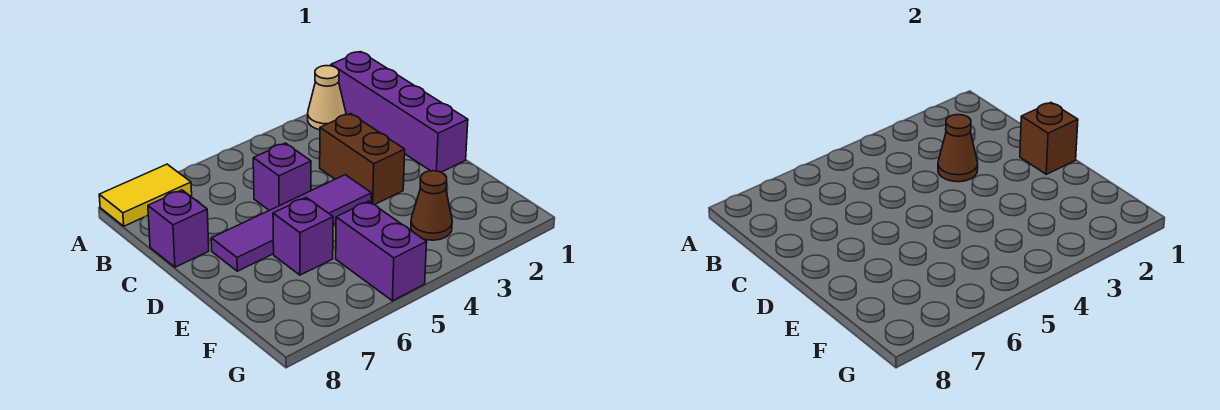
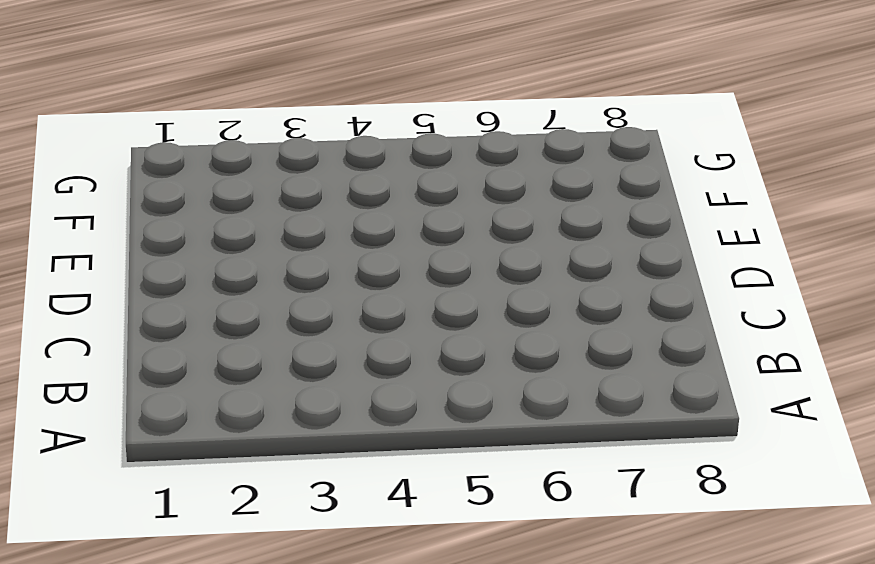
none -> purple brick A1:D1 level 1
none -> tan cone A2 level 1
none -> yellow tile A7:A8 level 1

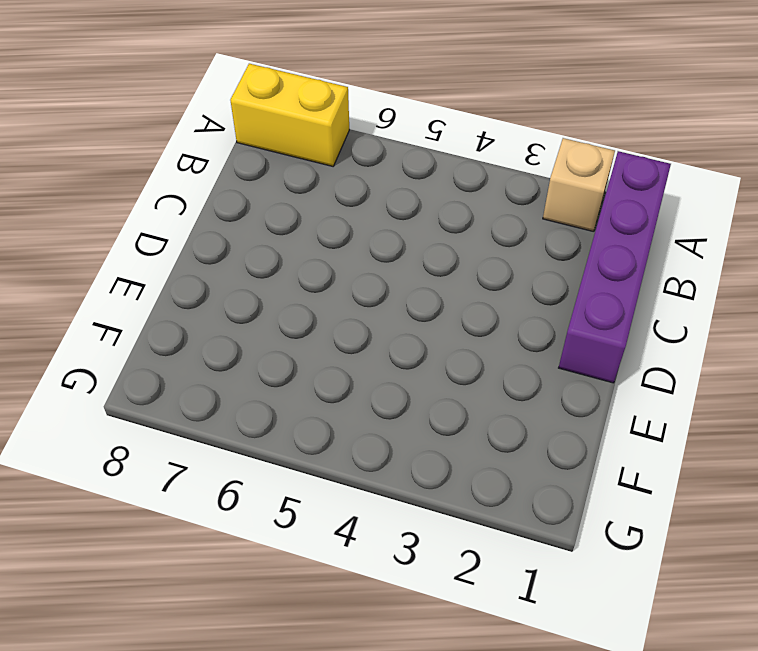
tan brick A2 level 1 -> tan cone A2 level 1
yellow brick A7:A8 level 1 -> yellow tile A7:A8 level 1
none -> brown brick C3:D3 level 1
none -> purple brick C5 level 1
none -> purple brick C8 level 1

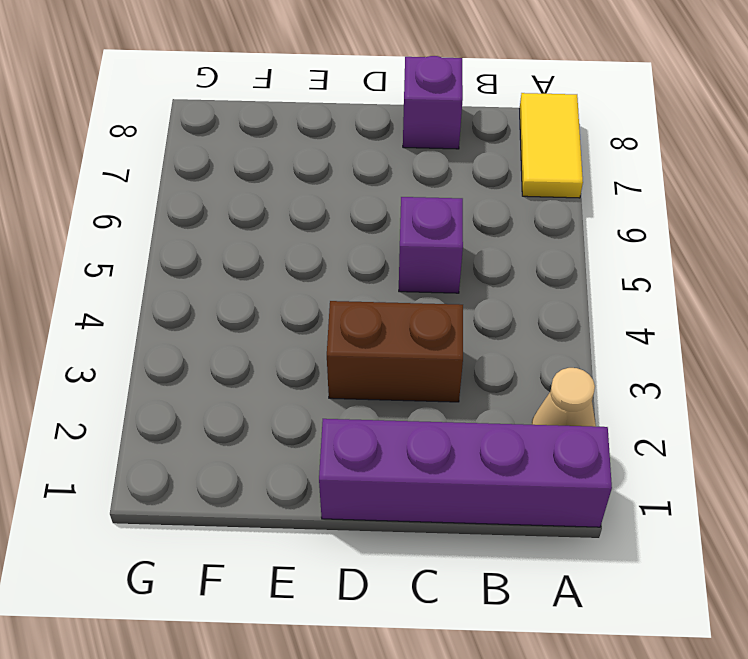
none -> purple tile D4:D7 level 1
none -> purple brick E6 level 1
none -> brown cone F3 level 1

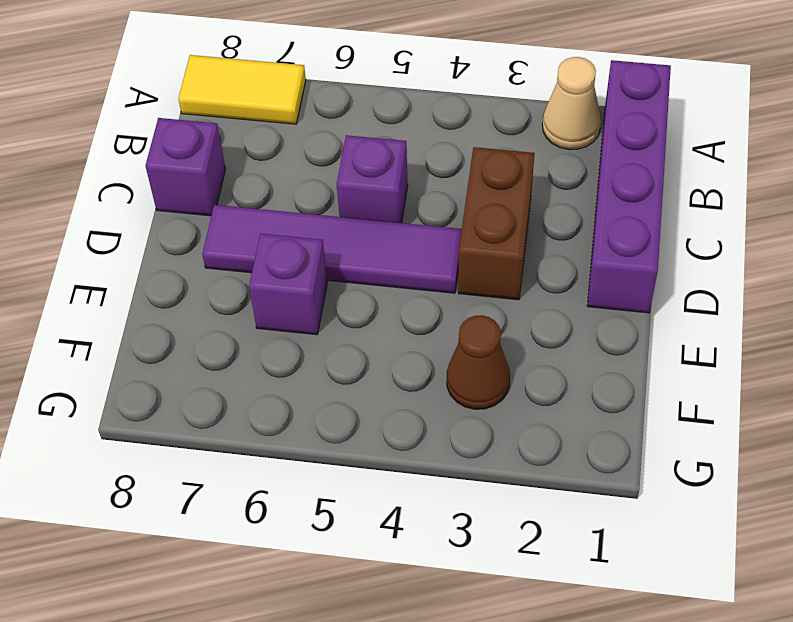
none -> purple brick F5:G5 level 1
none -> brown cone C3 level 2
none -> brown brick D1 level 2

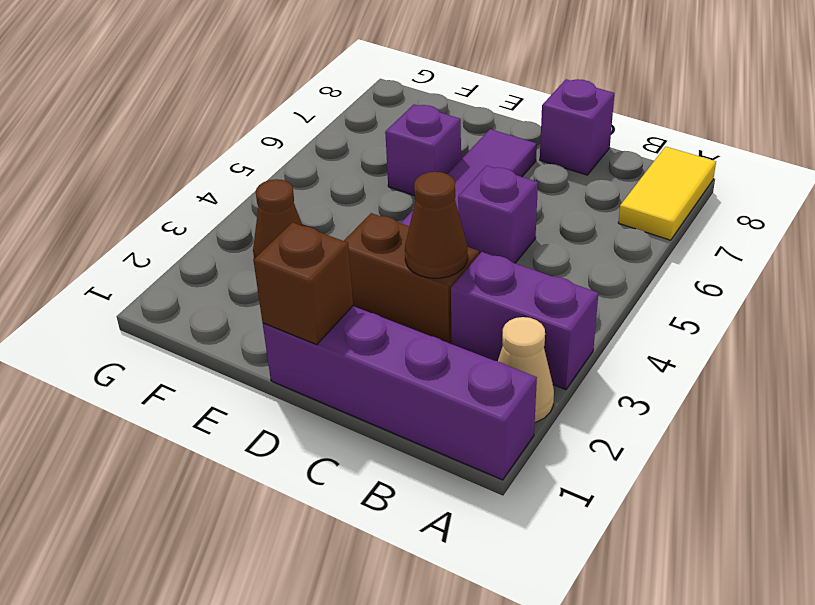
purple brick A3:B3 level 1 -> purple brick F5:G5 level 1

